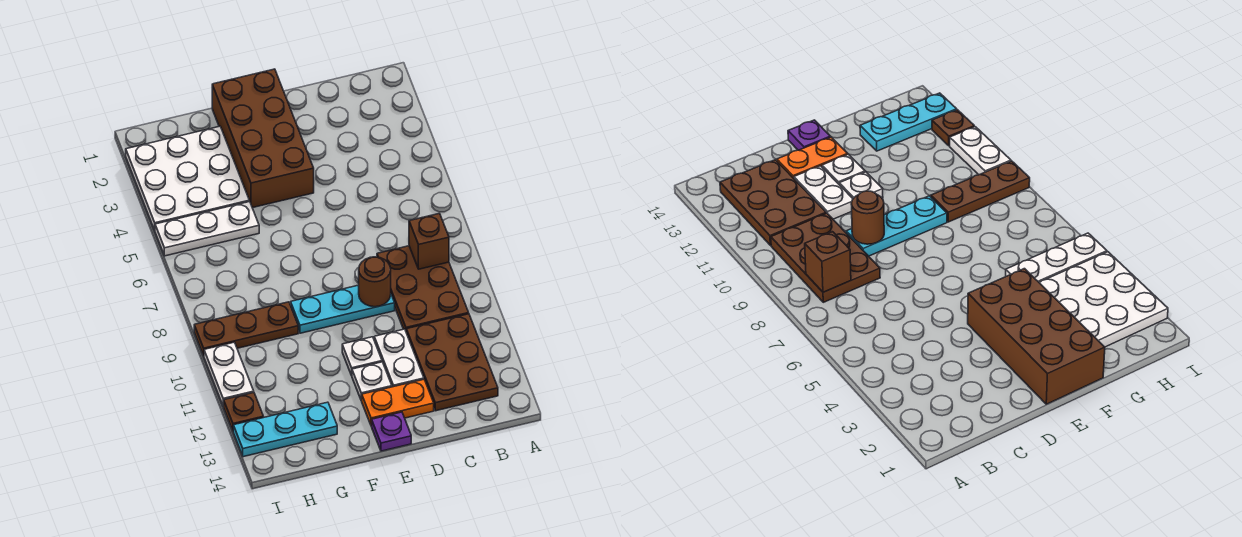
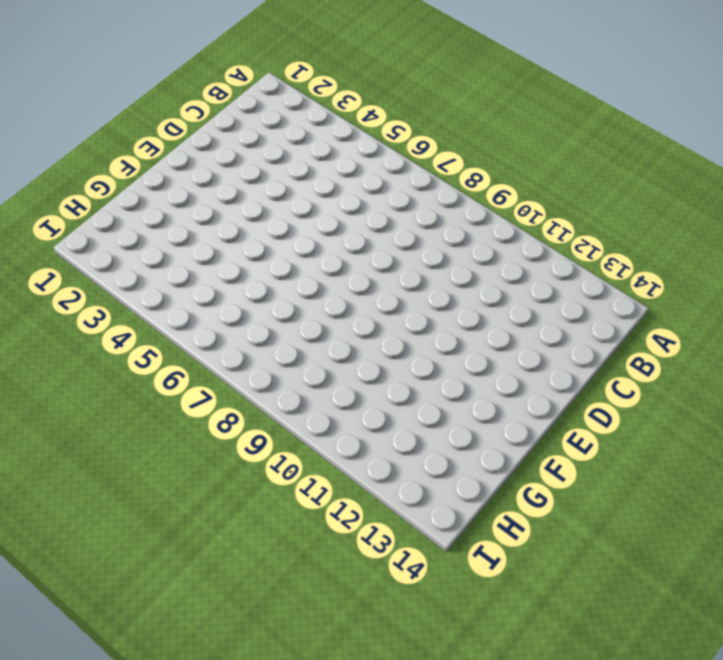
none -> brown plate B8:C10 level 1
none -> brown plate B11:C13 level 1
none -> cyan plate D9:F9 level 1

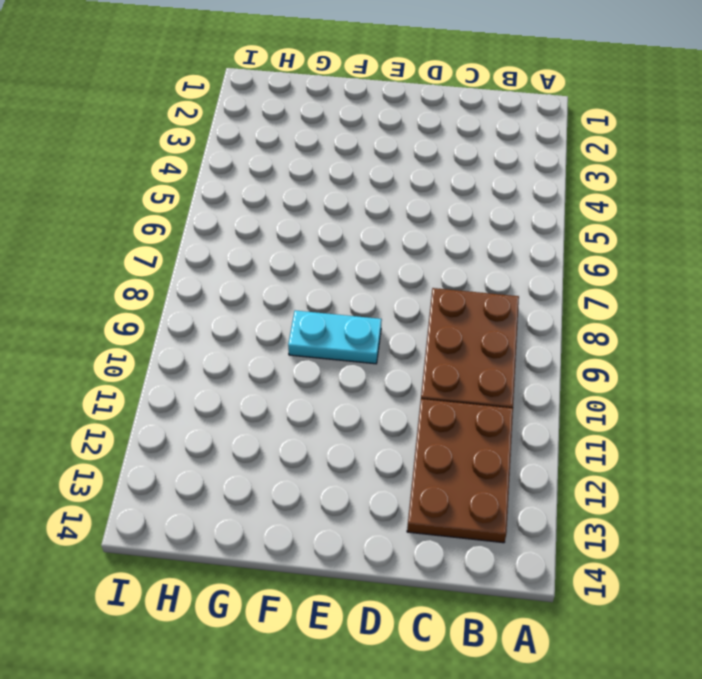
cyan plate E9:F9 level 1 -> cyan plate D9:F9 level 1
none -> white plate D11:D12 level 1
none -> orange plate D13:E13 level 1
none -> brown brick E1:F4 level 1

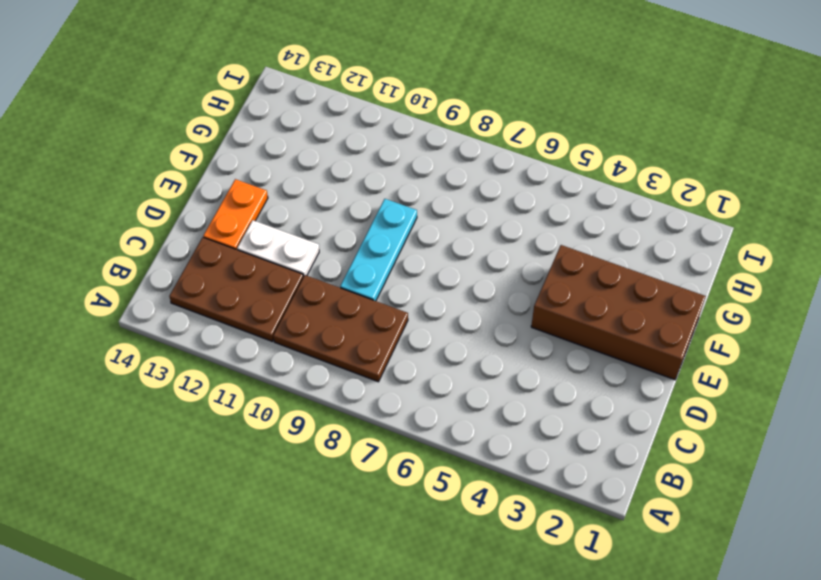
none -> white plate E11 level 1
none -> white plate E12 level 1
none -> purple plate E14 level 1

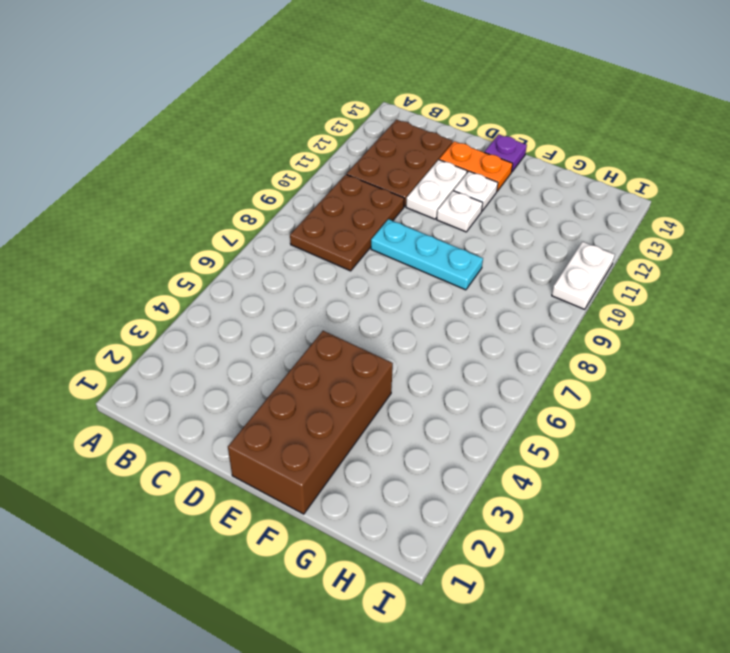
none -> white plate G2:I4 level 1
none -> white plate G5:I5 level 1
none -> brown plate G9:I9 level 1

